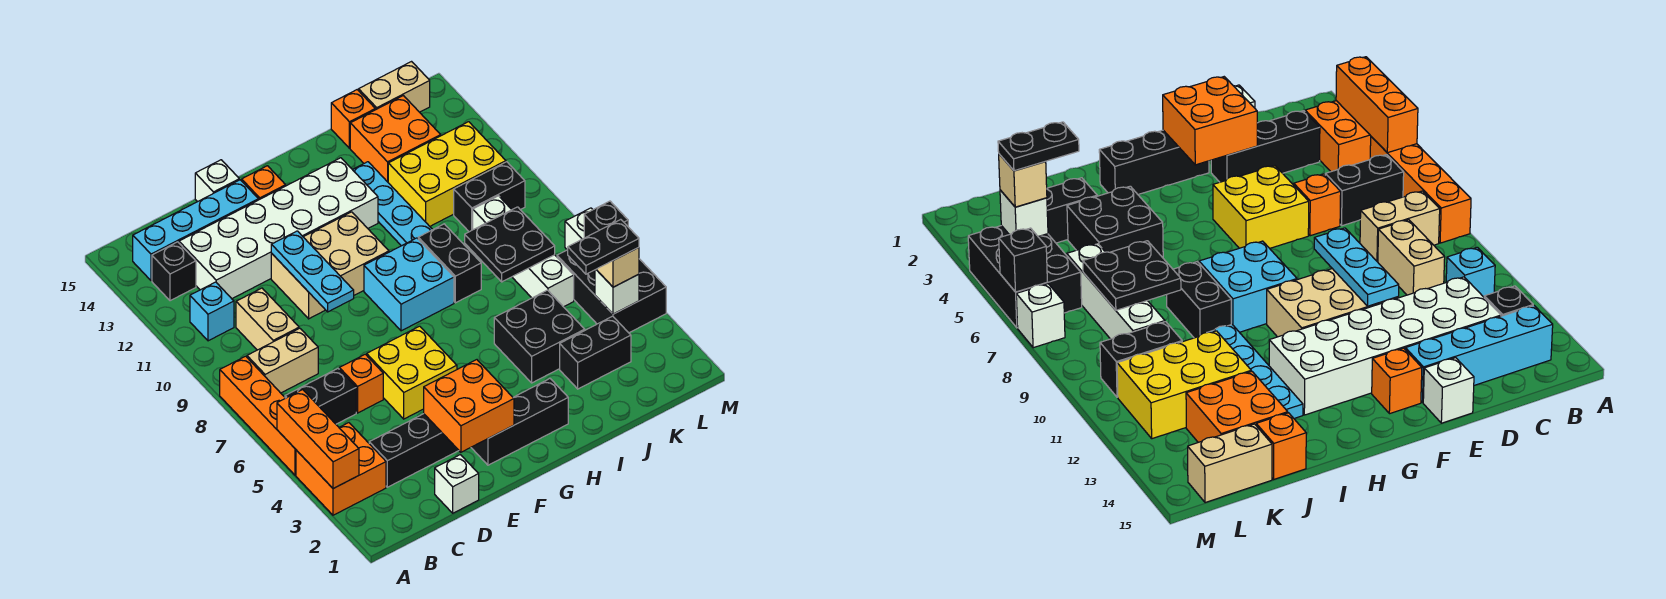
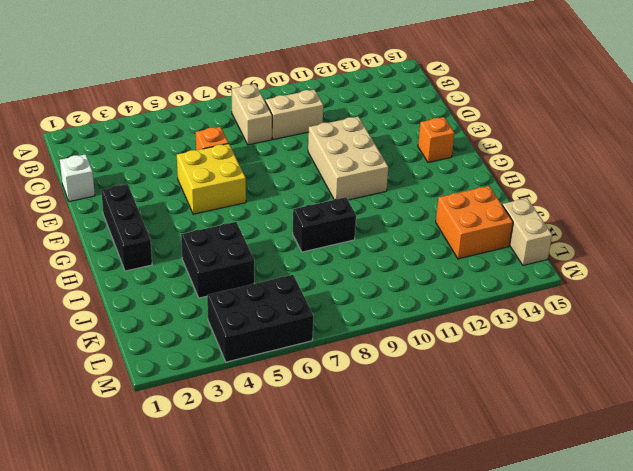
none -> orange brick A3:B4 level 1
none -> orange brick A5:A8 level 1
none -> black brick B6:C6 level 1
none -> cyan brick B11 level 1

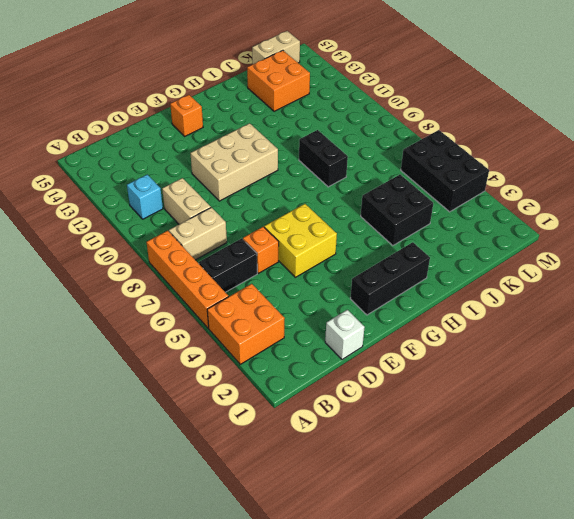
none -> black brick B13 level 1
none -> cyan brick B14:E14 level 1
none -> black brick C3:E3 level 1
none -> white brick C12:H13 level 1

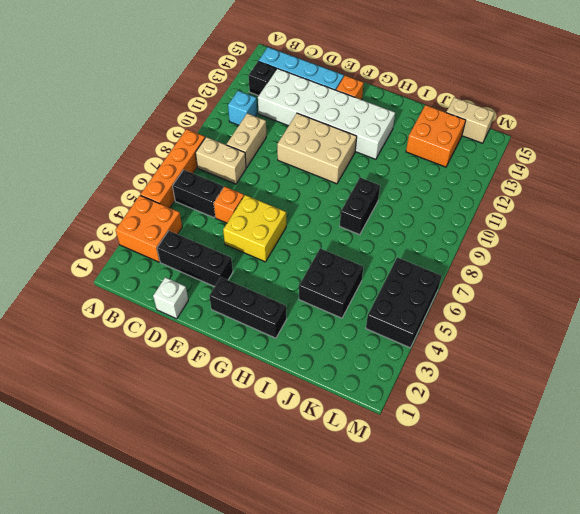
none -> white brick E15 level 1
none -> cyan brick G8:H9 level 1
none -> cyan plate I10:I13 level 1
none -> black brick J3:K3 level 1

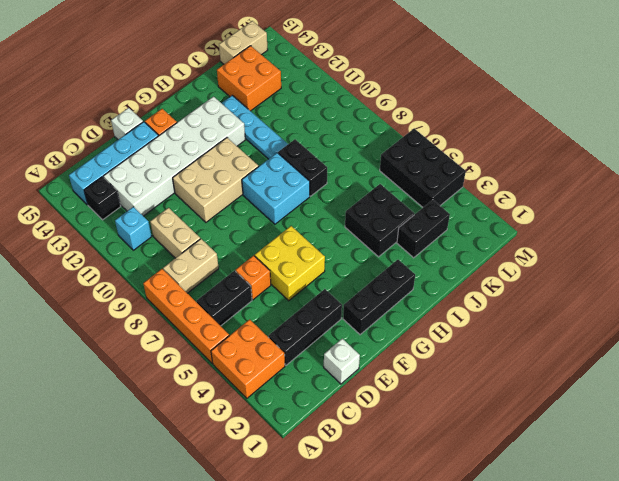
none -> yellow brick J11:L12 level 1
none -> orange brick J15 level 1
none -> white brick K6:K9 level 1
none -> black brick K10:L10 level 1

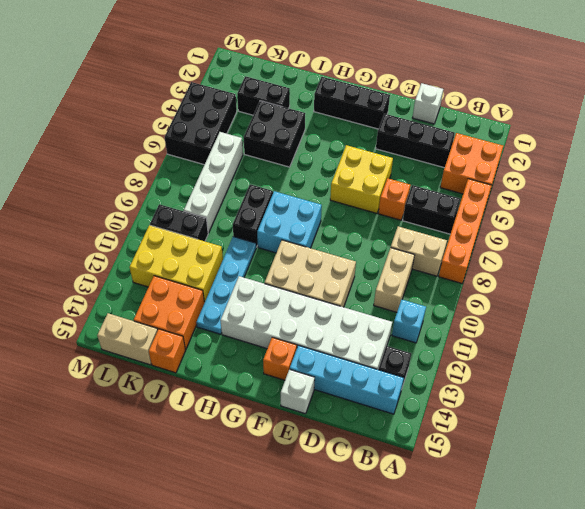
none -> white brick M7 level 1
none -> orange brick A3:A5 level 2
none -> orange brick E2:F3 level 2
none -> cyan plate E9:E11 level 2

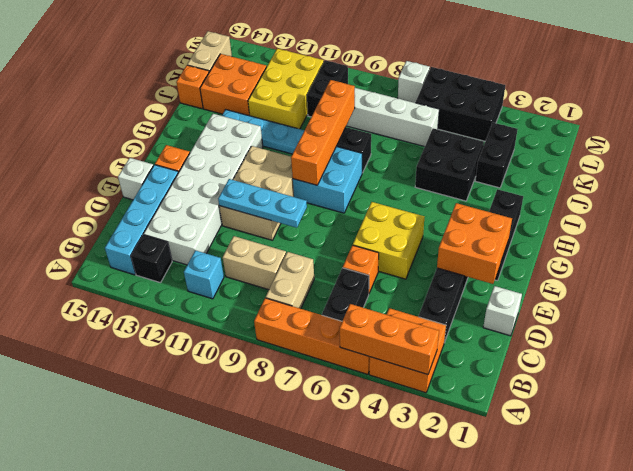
orange brick G9:J9 level 2 -> none
none -> black plate J7:K8 level 2
none -> white brick L4 level 2
none -> black brick M6 level 2
none -> tan brick L4 level 3

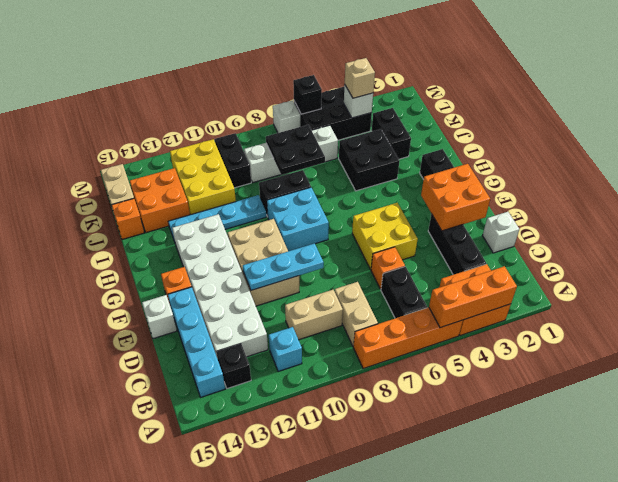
none -> black plate K4:L4 level 4

